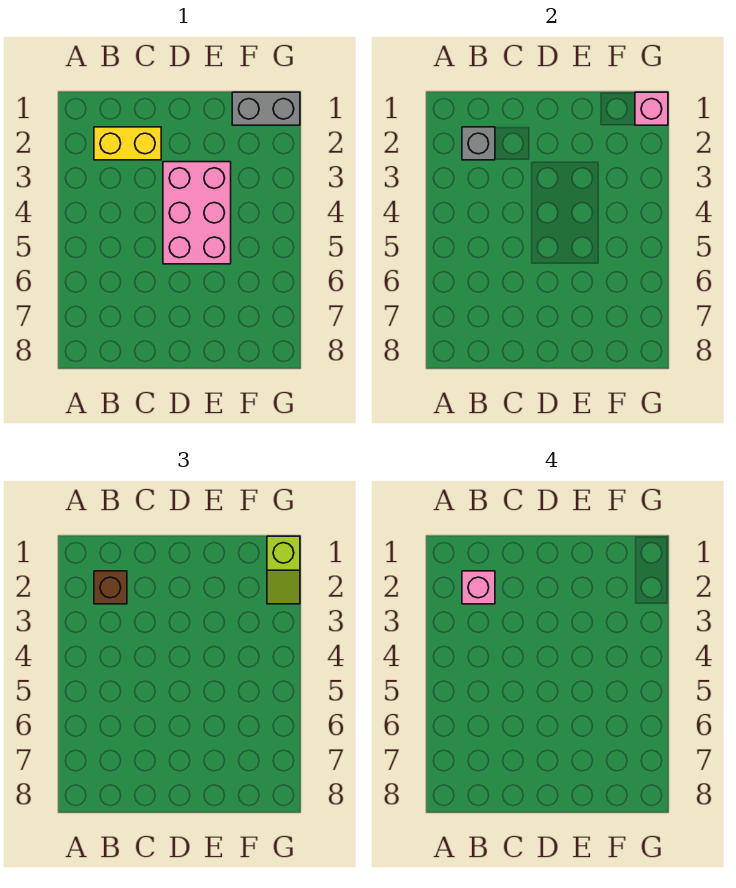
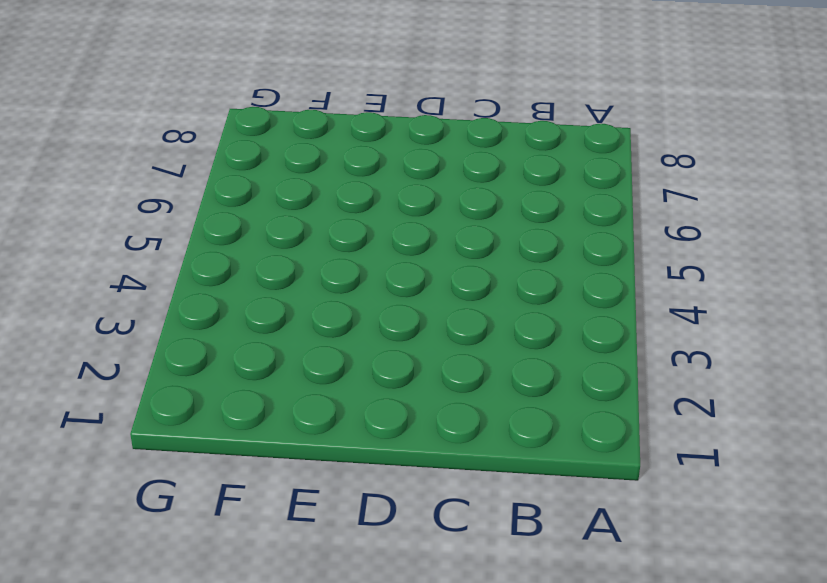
none -> yellow brick B2:C2 level 1
none -> pink brick D3:E5 level 1

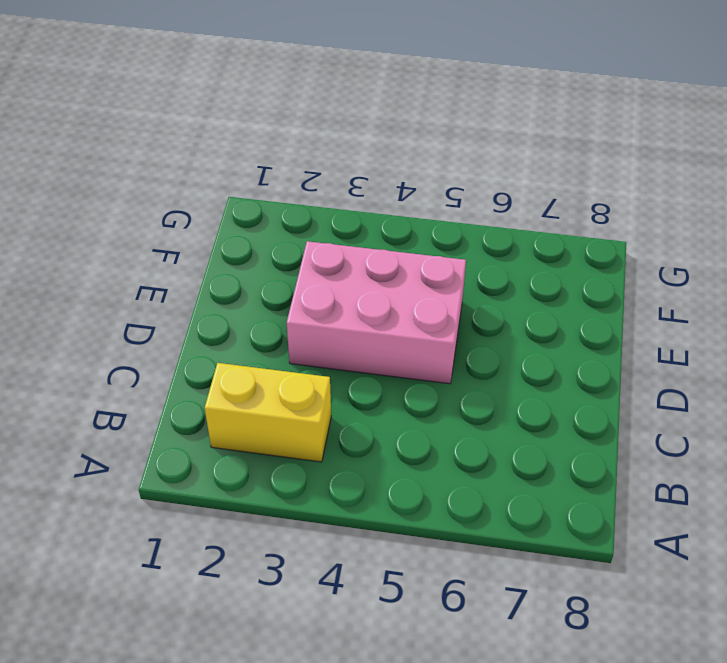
yellow brick B2:B3 level 1 -> yellow brick B2:C2 level 1
none -> grey brick F1:G1 level 1
none -> grey brick B2 level 2

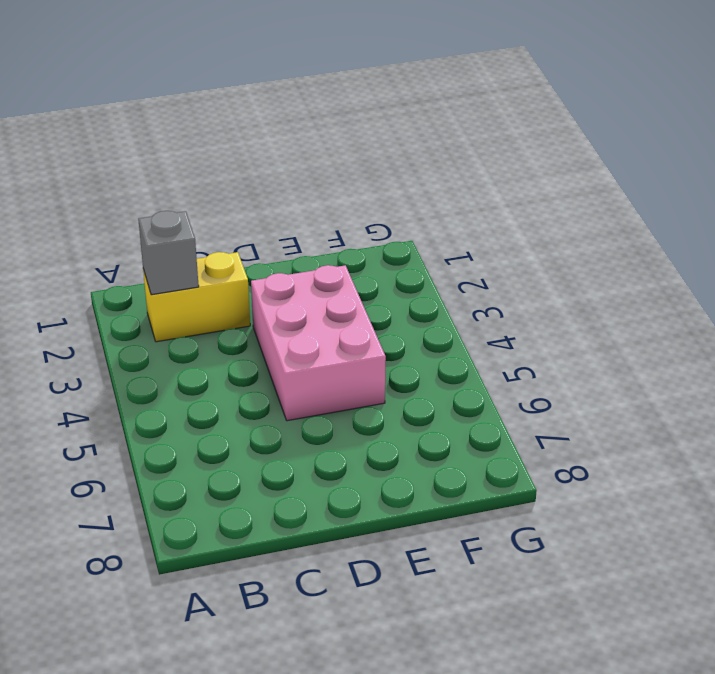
none -> grey brick F1:G1 level 1
none -> pink brick G1 level 2

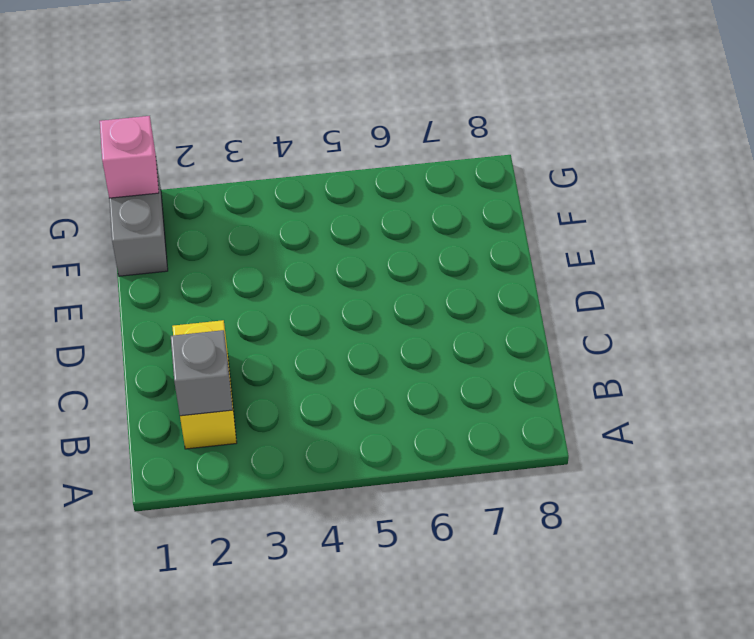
none -> pink brick D3:E5 level 1
none -> brown brick B2 level 3

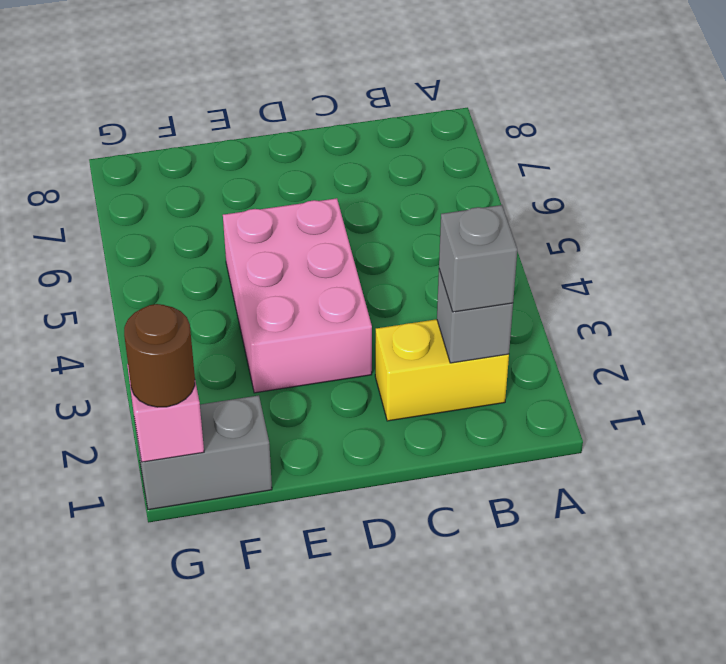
grey brick B2 level 3 -> brown brick B2 level 3
brown round brick G1 level 3 -> lime slope G1:G2 level 3 top 1
none -> pink brick B2 level 4

